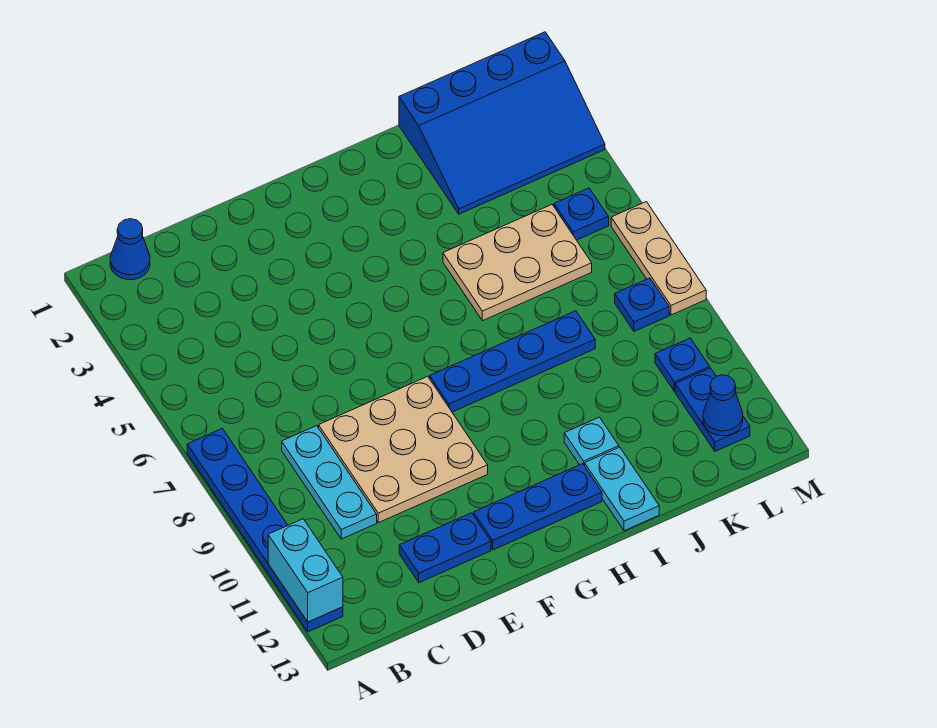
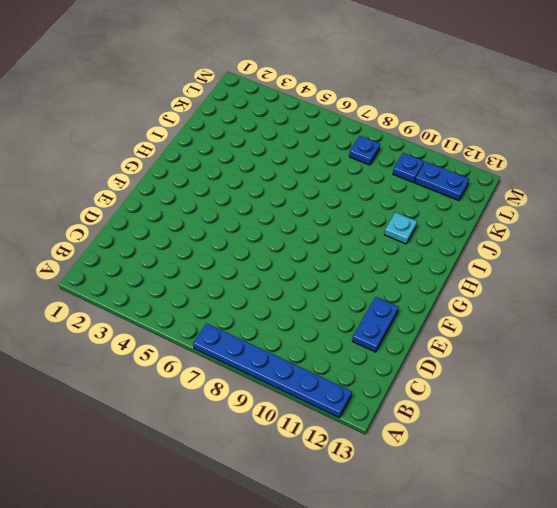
none -> blue cone B1 level 1
none -> cyan plate C8:C10 level 1
none -> tan plate D8:F10 level 1

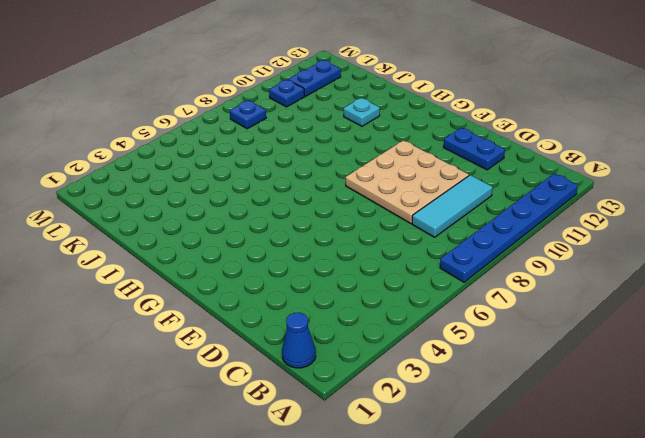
cyan tile C8:C10 level 1 -> cyan plate C8:C10 level 1
none -> blue plate F12:H12 level 1
none -> blue plate G8:J8 level 1
none -> tan plate I5:K6 level 1

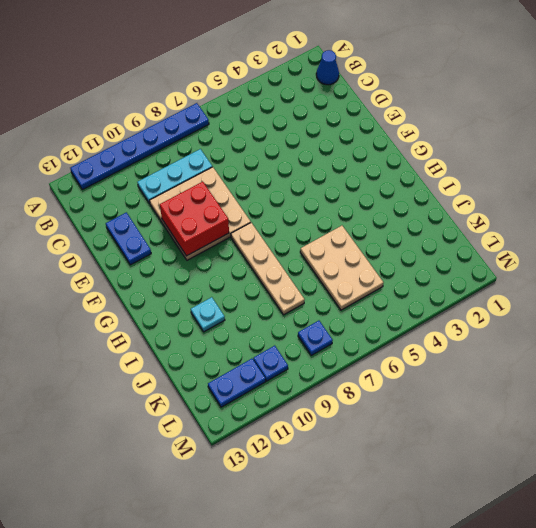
red brick E9:F10 level 2 -> none
tan plate G8:J8 level 1 -> blue plate G8:J8 level 1
none -> blue plate F12:H12 level 1
none -> cyan plate I12:I13 level 1
none -> blue slope J1:M3 level 1 top 1

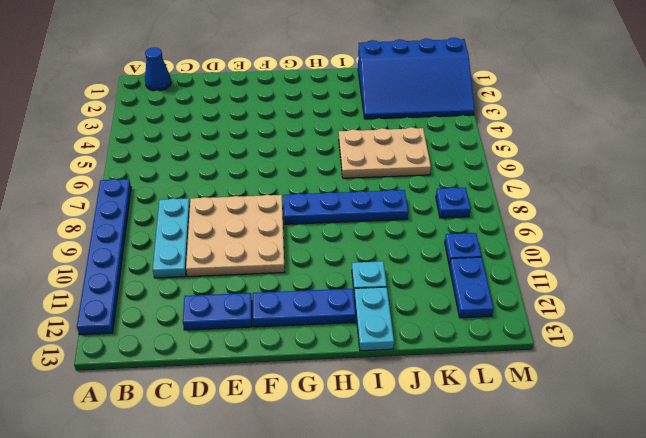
none -> blue plate L5 level 1
none -> tan plate M6:M8 level 1
none -> cyan brick A11:A12 level 2

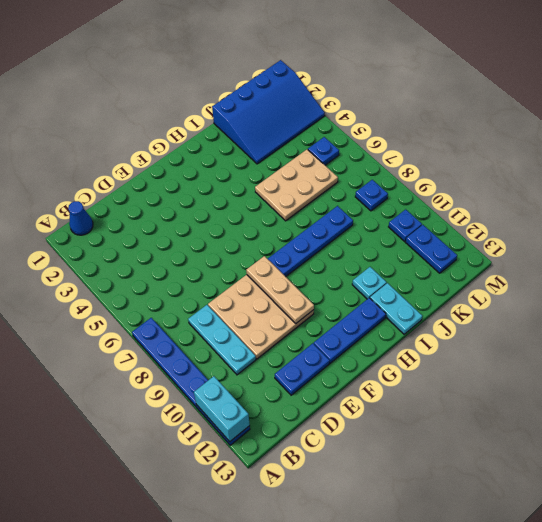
tan plate F8:F10 level 2 -> tan plate M6:M8 level 1
none -> blue cone L12 level 2

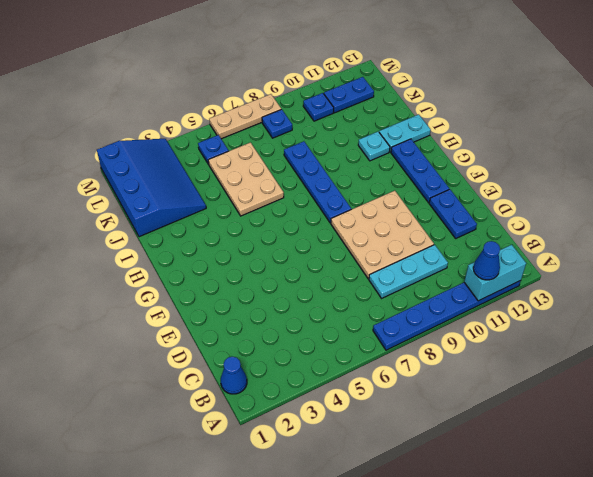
blue cone A11 level 3 -> blue cone L12 level 2

